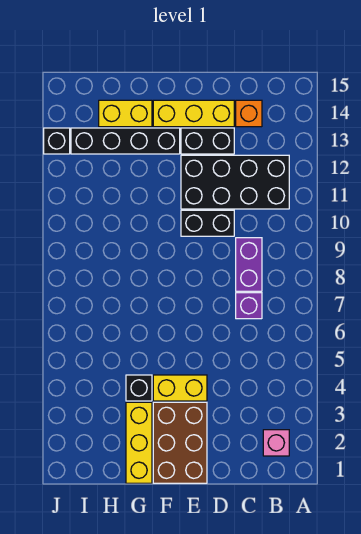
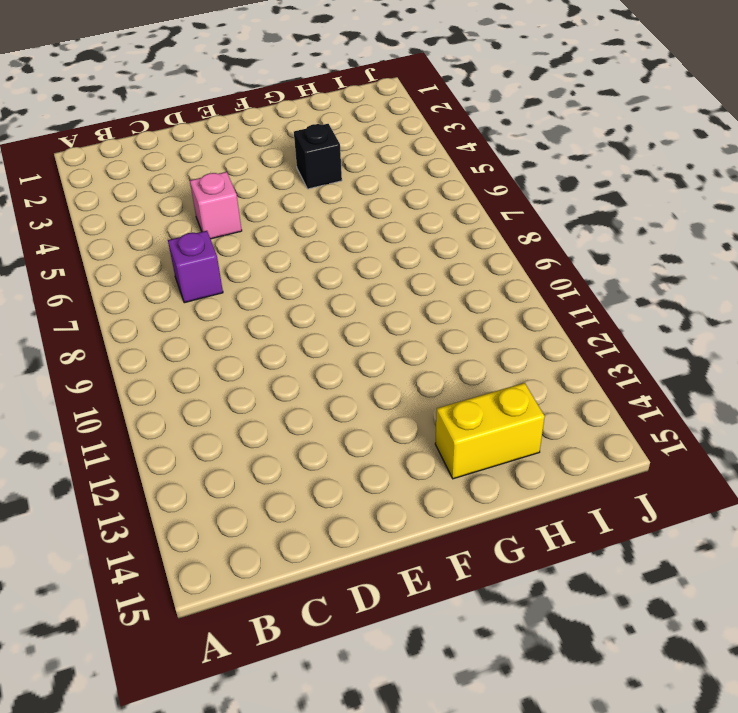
pink brick D5 level 1 -> pink brick B2 level 1
none -> black brick B11:E12 level 1
none -> purple brick C8:C9 level 1
none -> orange brick C14 level 1

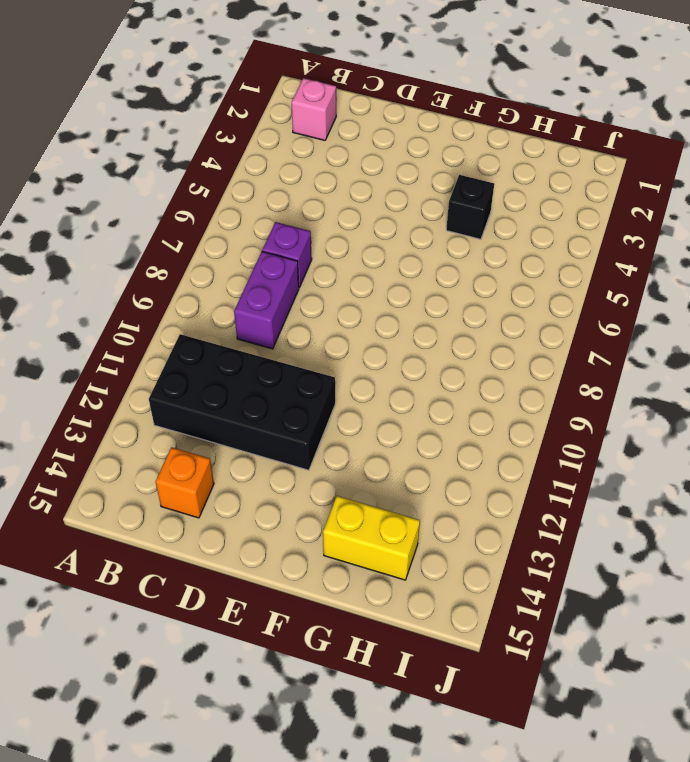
none -> black brick D10:E10 level 1
none -> black brick D13:E13 level 1
none -> yellow brick D14:F14 level 1

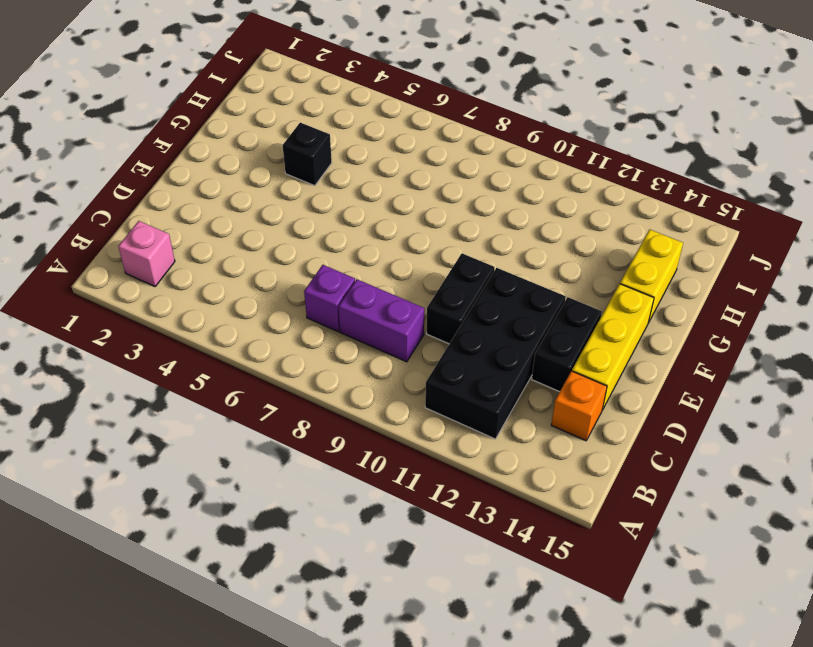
none -> brown brick E1:F3 level 1
none -> yellow brick E4:F4 level 1
none -> black brick F13:I13 level 1

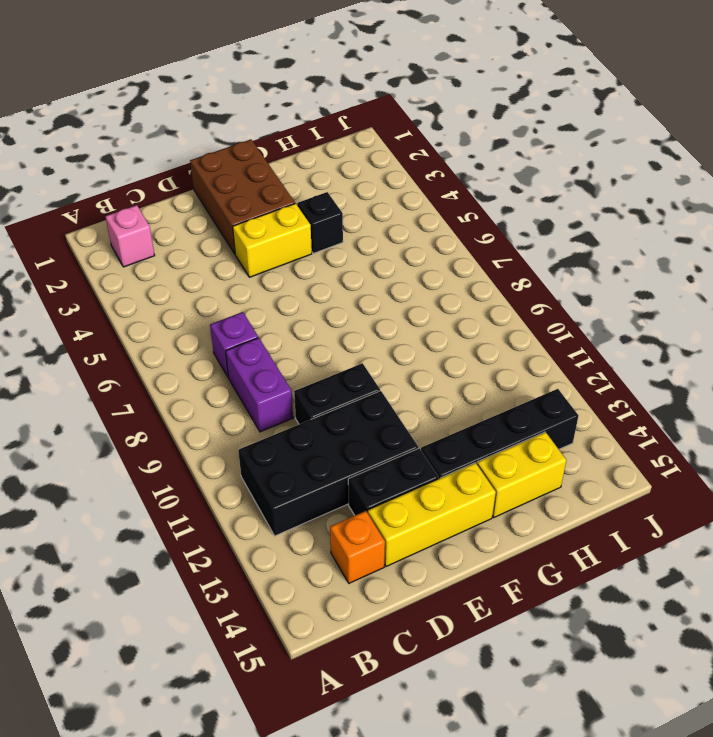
none -> yellow brick G1:G3 level 1
none -> black brick J13 level 1

